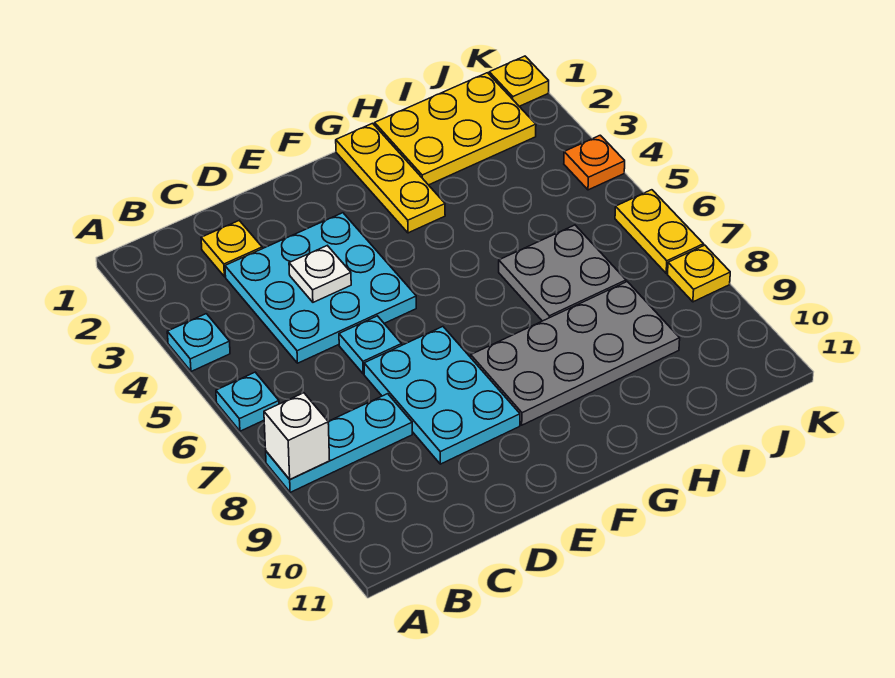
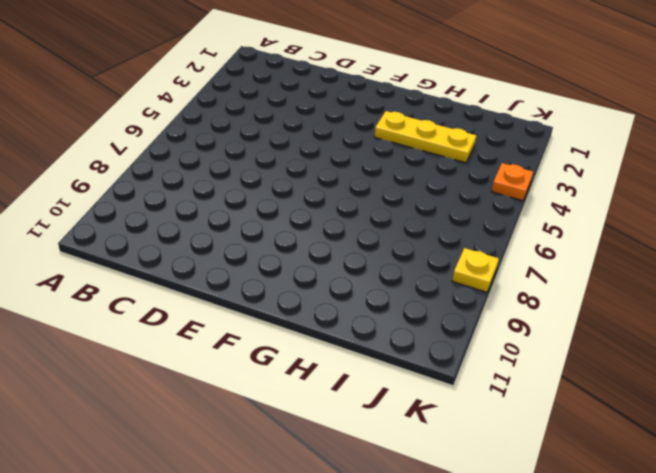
yellow plate G3:I3 level 1 -> yellow plate G1:G3 level 1
none -> cyan plate A4 level 1
none -> cyan plate A6 level 1
none -> cyan plate A8:C8 level 1

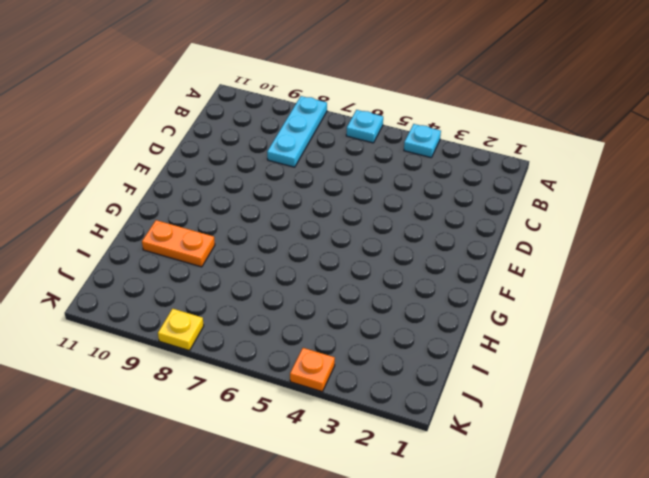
orange plate H9:H10 level 1 -> grey plate F8:I9 level 1
none -> yellow plate C2 level 1
none -> cyan plate C3:E5 level 1
none -> cyan plate D6 level 1

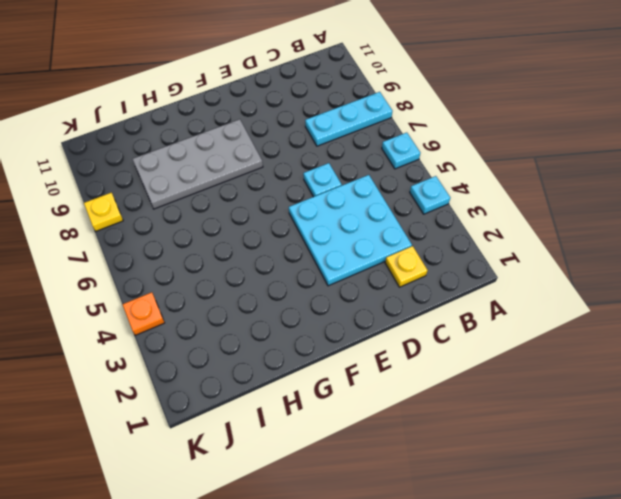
none -> cyan plate D7:E9 level 1
none -> yellow plate G1:G3 level 1
none -> yellow plate H1:J2 level 1

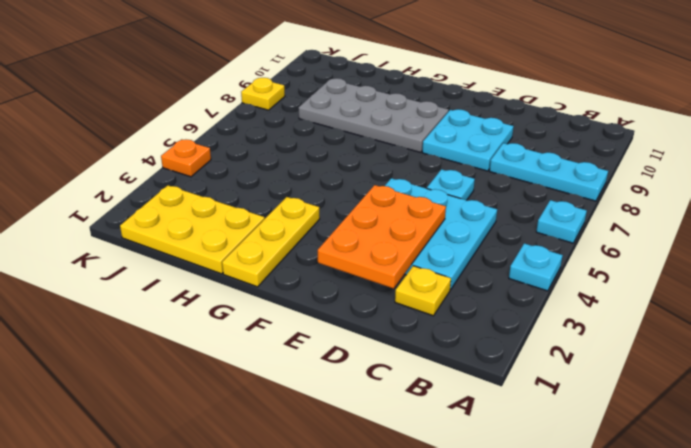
orange plate D2:E4 level 2 -> white plate D4 level 2
cyan plate D8:E9 level 1 -> cyan plate D7:E9 level 1
none -> grey plate H6:I7 level 1
none -> yellow plate K1 level 1
none -> yellow plate K6:K7 level 1

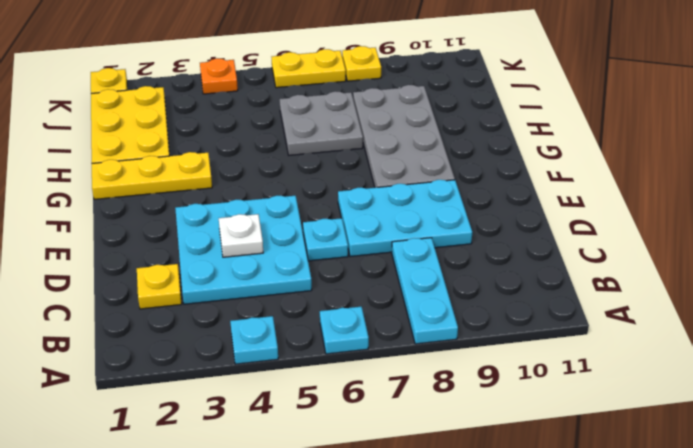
none -> white brick A8 level 2

